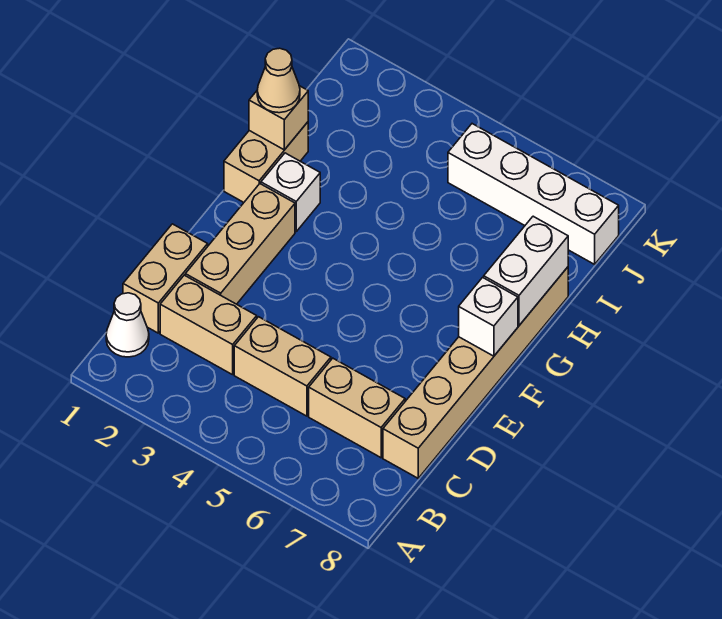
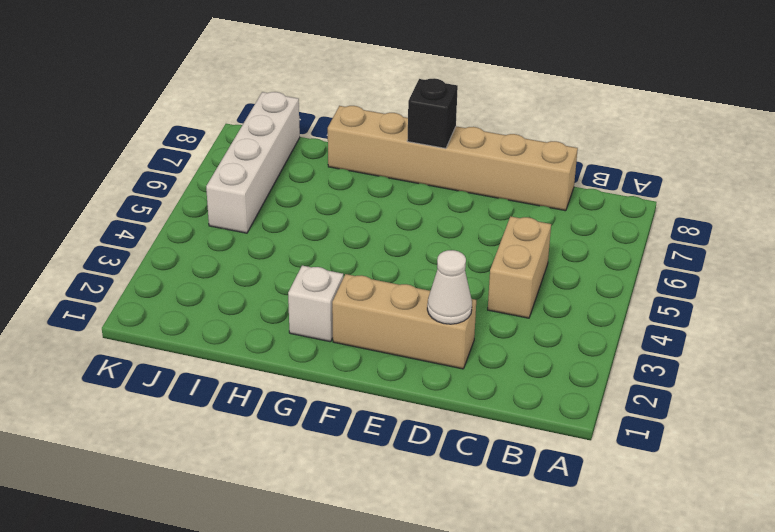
white cone D2 level 2 -> white cone B1 level 1
black brick F8 level 2 -> white brick F8 level 2
none -> tan brick C1:D1 level 1
none -> tan brick C2:C3 level 1
none -> tan brick C6:C7 level 1

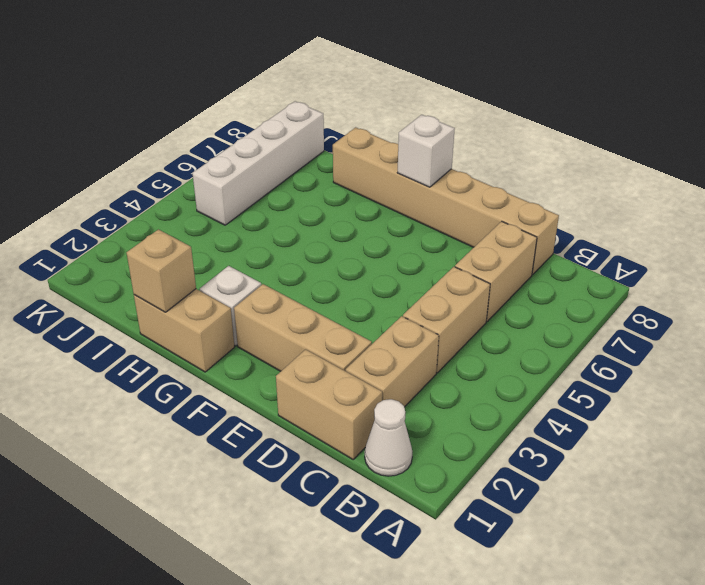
none -> white brick G8:H8 level 2
none -> tan cone H1 level 3

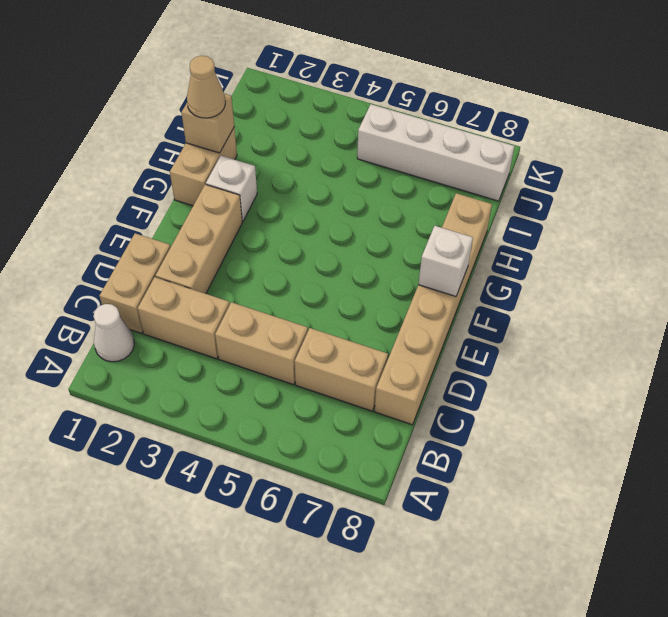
none -> white brick G8:H8 level 2

